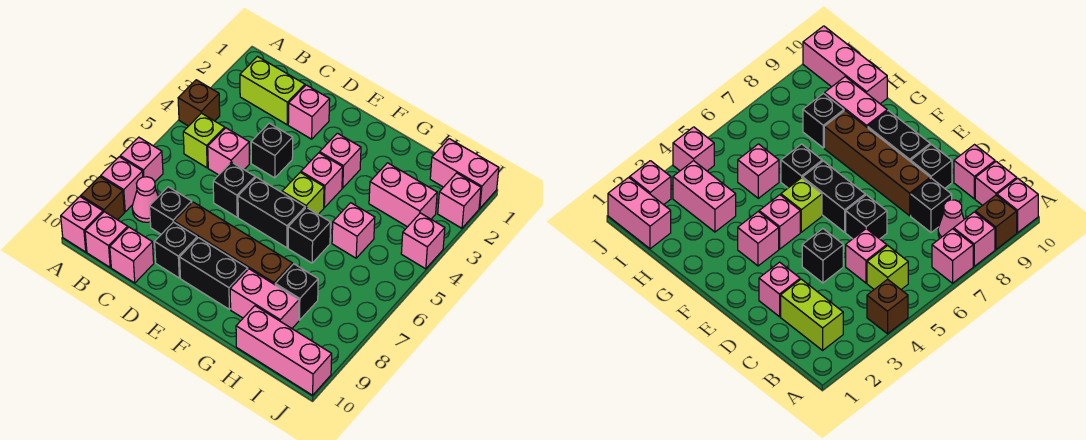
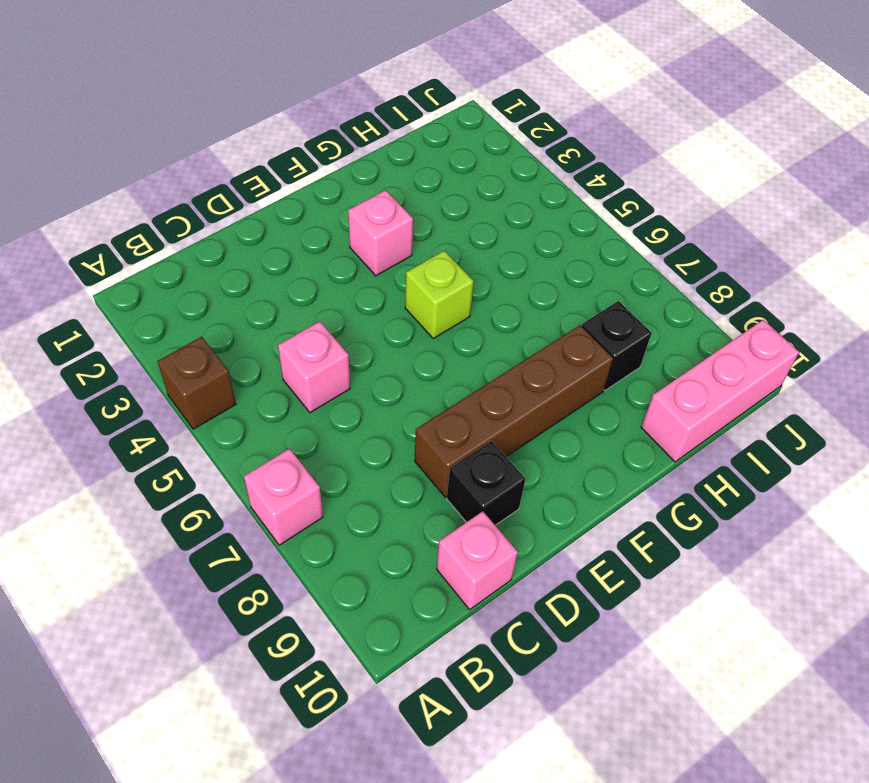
none -> pink brick A8 level 1
none -> brown brick A9 level 1
none -> pink brick A10 level 1
none -> lime brick B2:C2 level 1

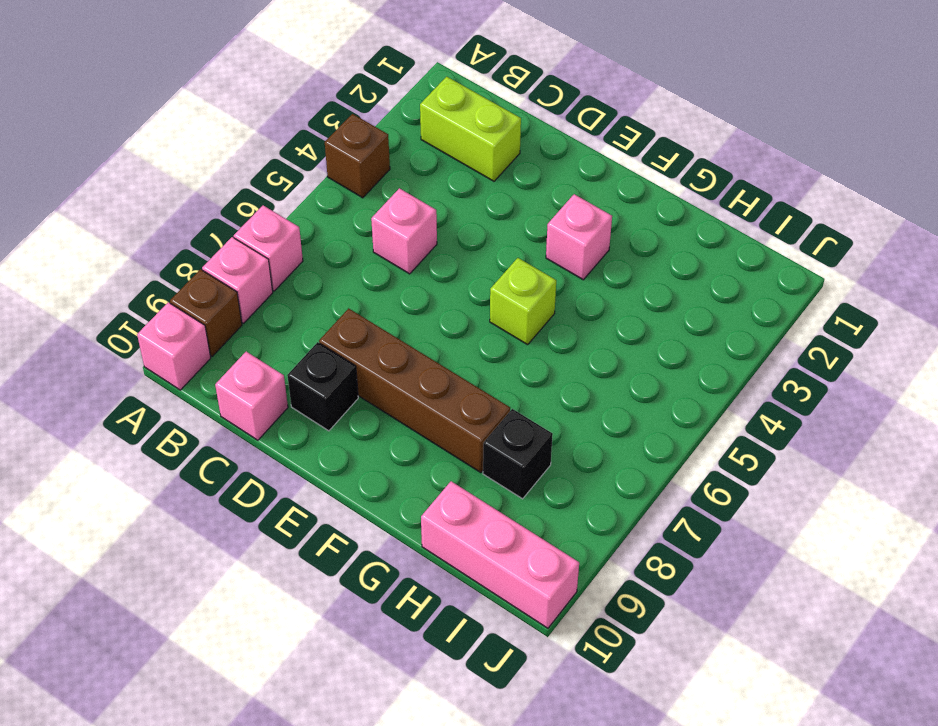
none -> lime brick B5 level 1
none -> pink cone B8 level 1
none -> pink brick B10 level 1
none -> black brick C8 level 1

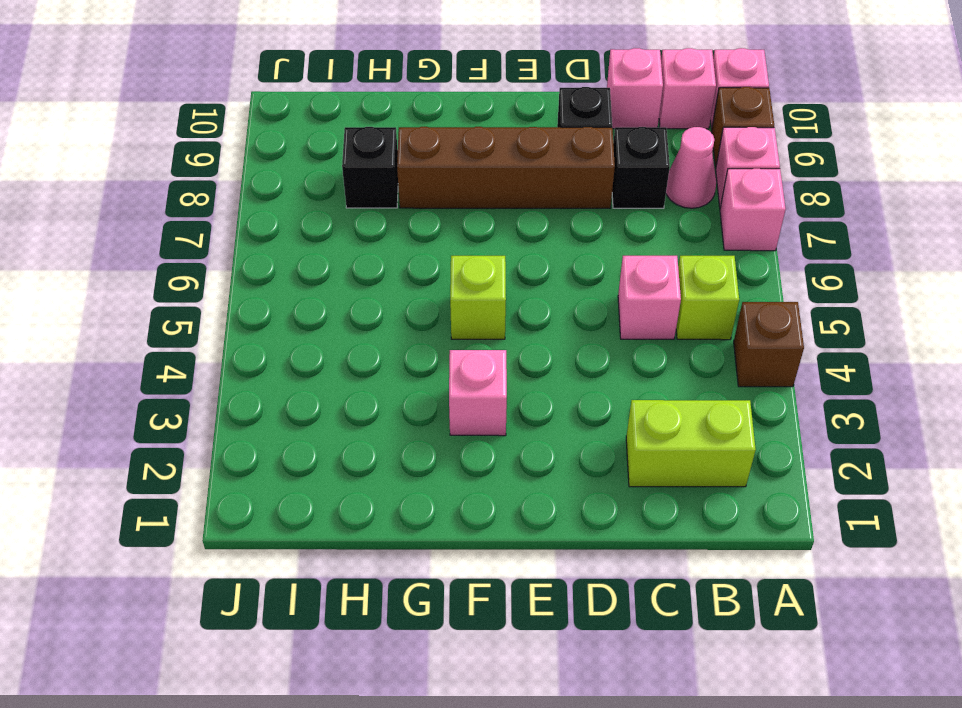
none -> pink brick D2 level 1
none -> black brick D4 level 1
none -> black brick D6 level 1
none -> black brick E6:F6 level 1

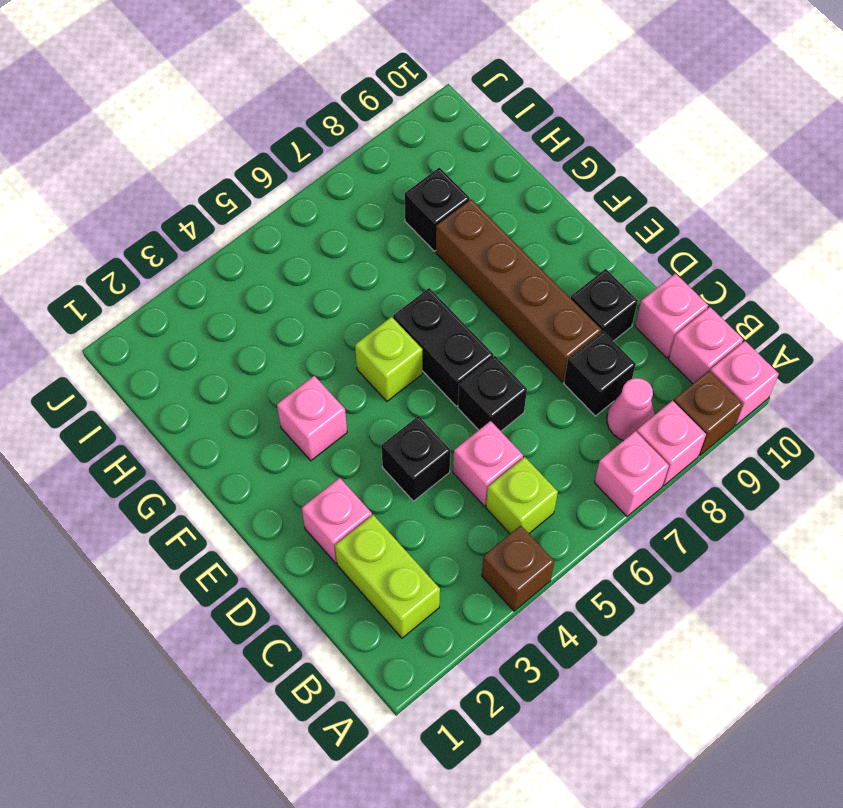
none -> black brick E9:F9 level 1
none -> pink brick F4 level 1
none -> black brick G6 level 1
none -> pink brick G9:H9 level 1

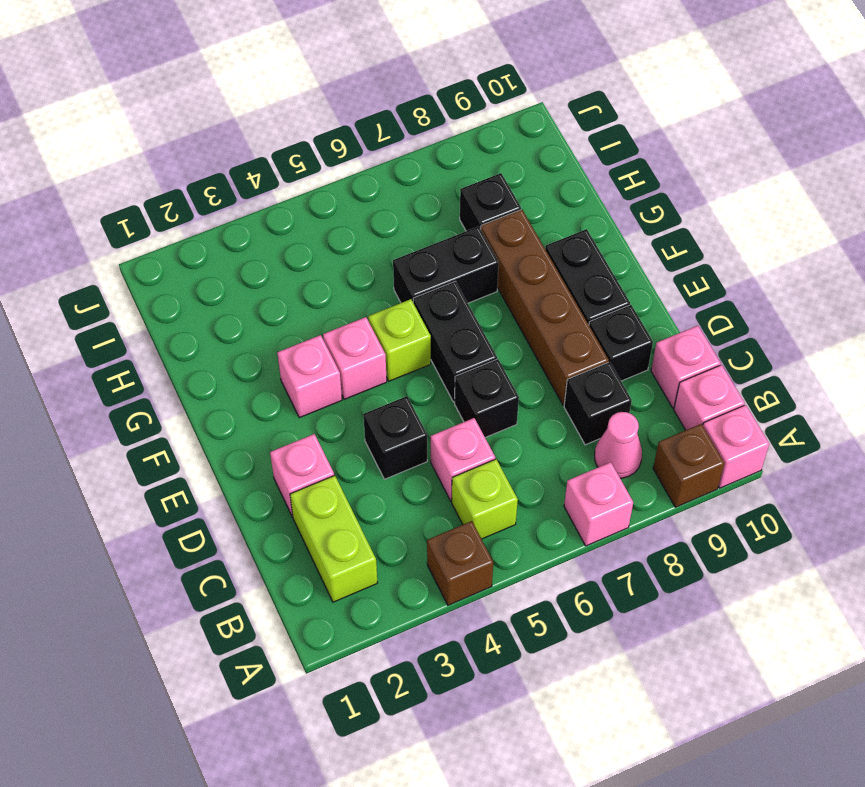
black brick G6:G7 level 1 -> black brick G6 level 1
none -> pink brick A8 level 1
none -> pink brick G9:H9 level 1
none -> pink brick H3:I3 level 1
none -> pink brick H5 level 1

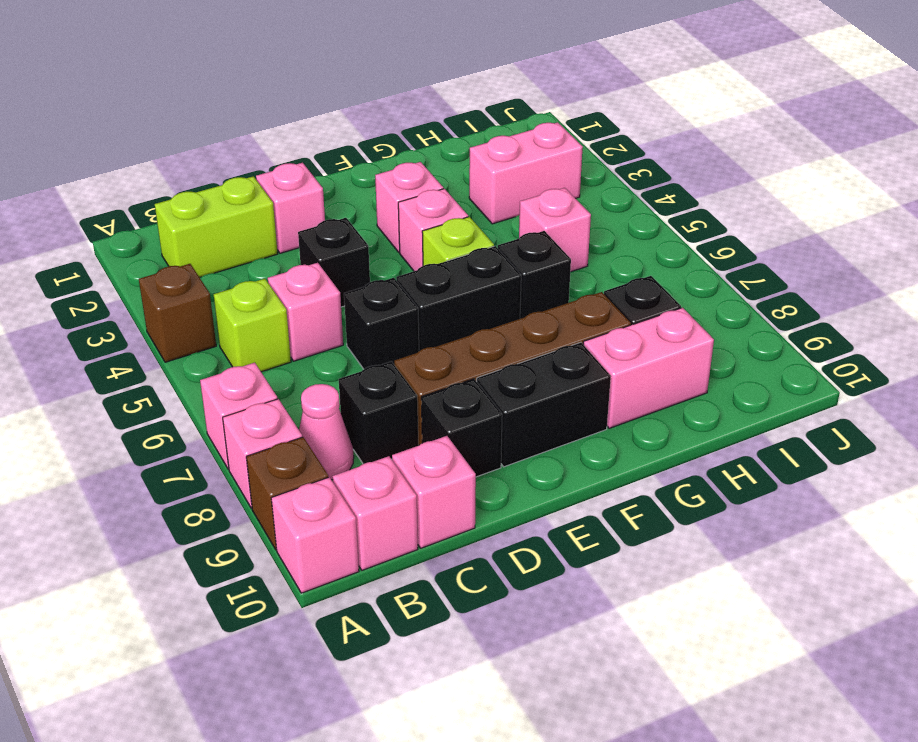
none -> pink brick H10:J10 level 1
none -> pink brick I1:J1 level 1
none -> pink brick J2 level 1
none -> pink brick J4 level 1

